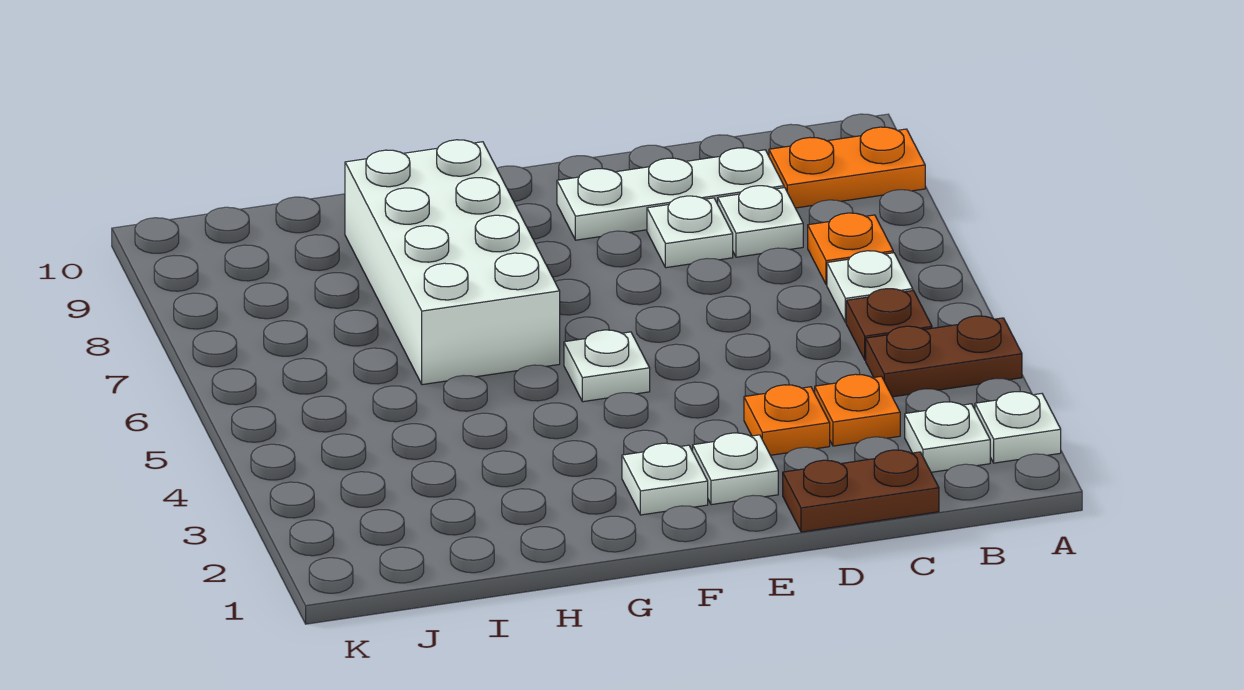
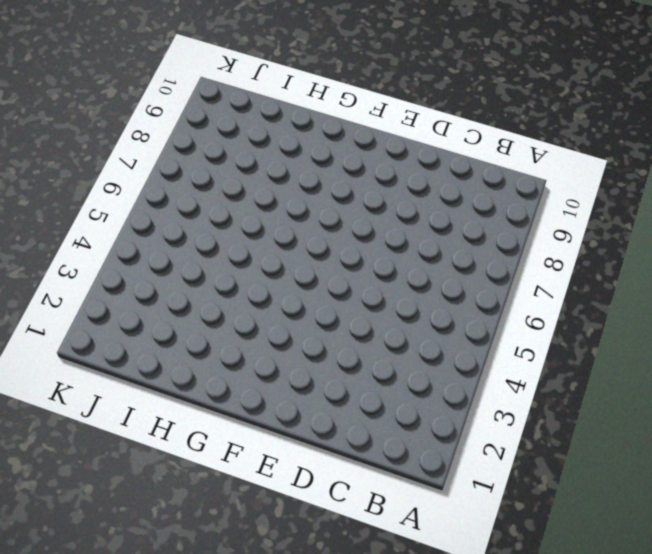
none -> white plate A2 level 1
none -> brown plate A4:B4 level 1
none -> orange plate A9:B9 level 1

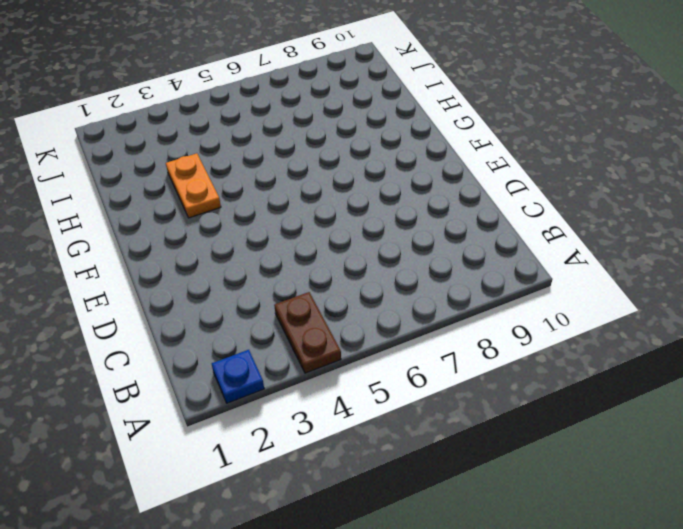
blue plate A2 level 1 -> white plate A2 level 1
orange plate G3:H3 level 1 -> orange plate A9:B9 level 1
none -> white plate B2 level 1
none -> brown plate B5 level 1
none -> white plate B6 level 1

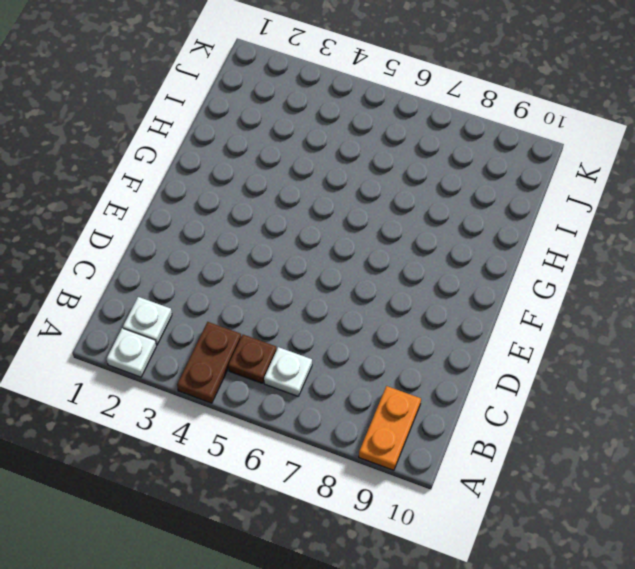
none -> orange plate B7 level 1
none -> brown plate C1:D1 level 1
none -> orange plate C3 level 1

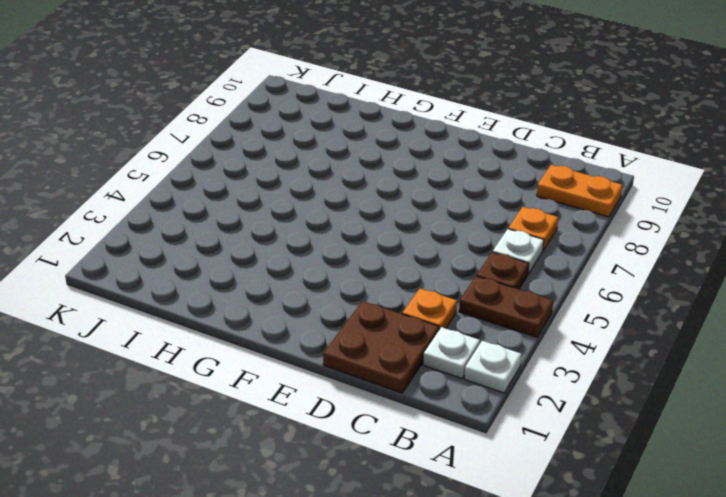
brown plate C1:D2 level 1 -> brown plate C1:D1 level 1
none -> white plate C8 level 1
none -> white plate C9:E9 level 1
none -> orange plate D3 level 1

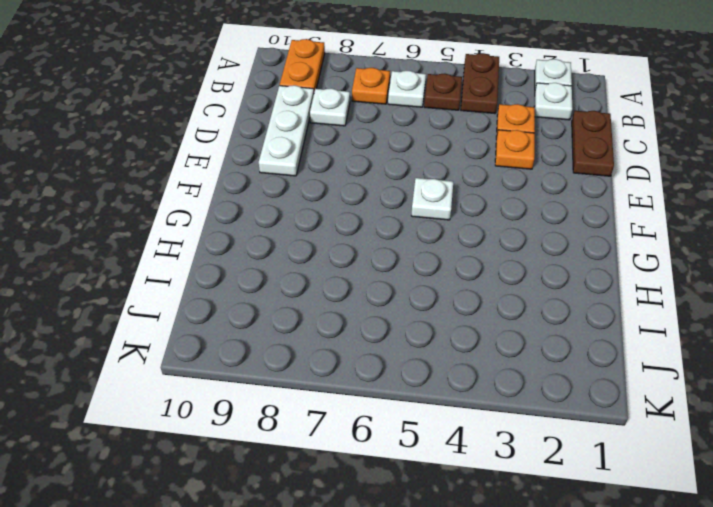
none -> white plate D8 level 1
none -> white plate E2 level 1
none -> white plate F2 level 1

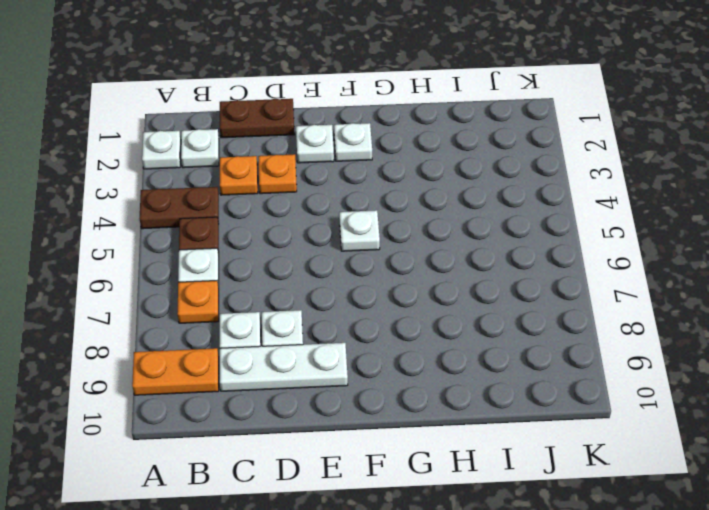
none -> white brick G6:H9 level 1

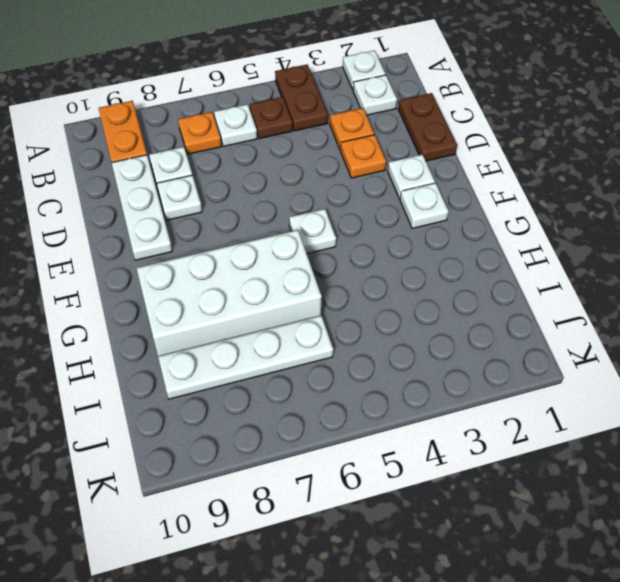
white plate I6:I9 level 1 -> none

